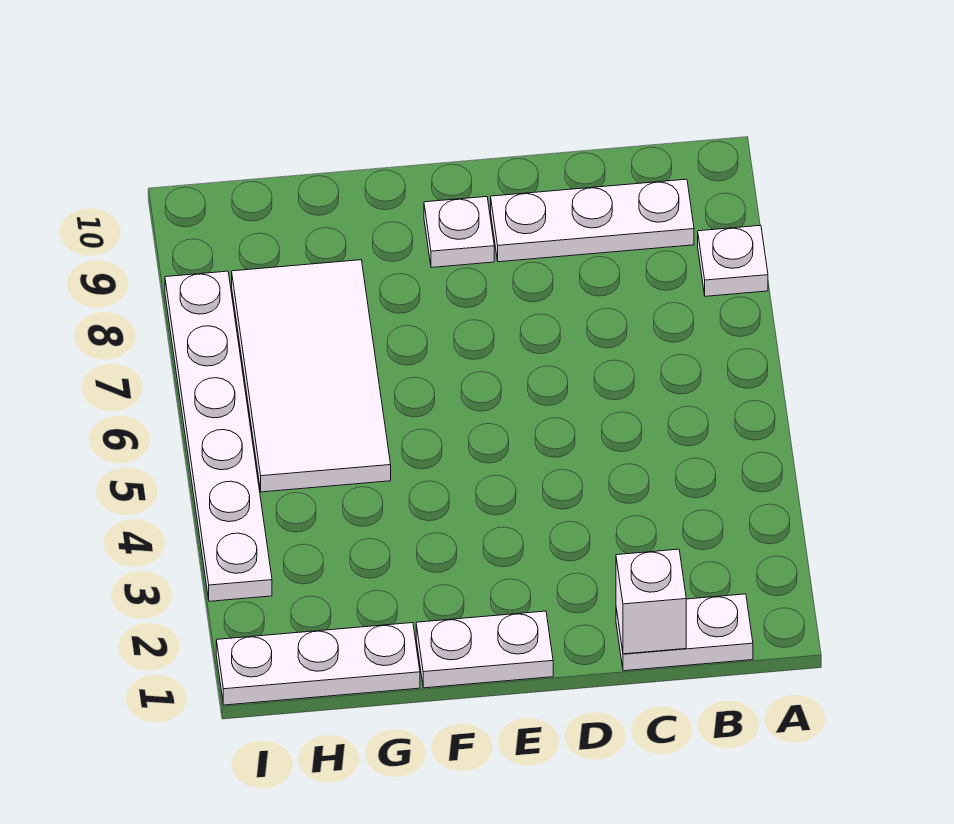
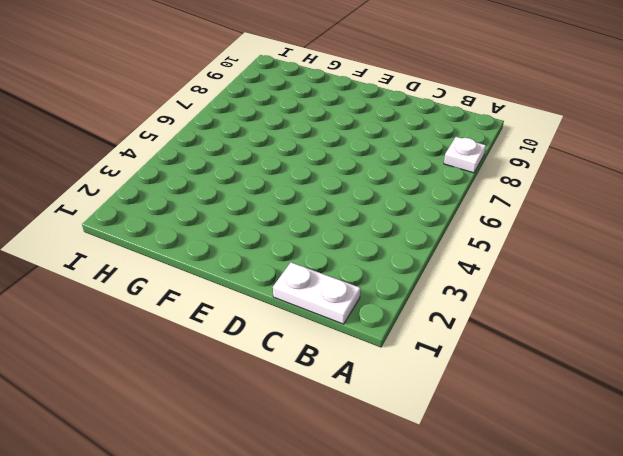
none -> white plate B9:D9 level 1
none -> white plate E1:F1 level 1

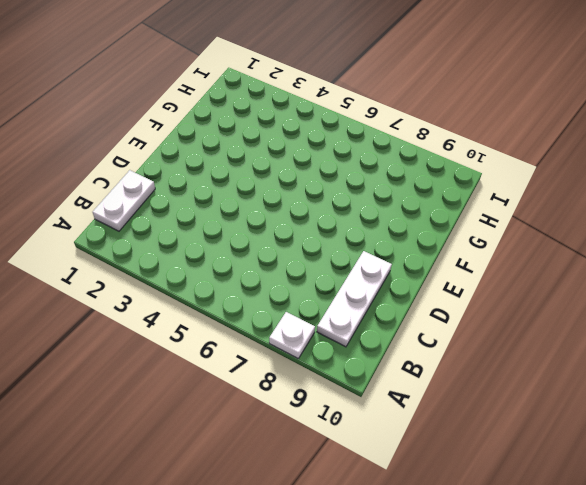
none -> white plate E1:F1 level 1
none -> white plate E9 level 1

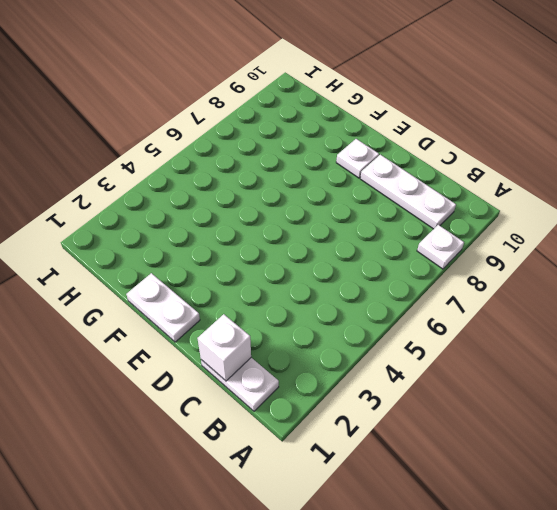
none -> white plate G1:I1 level 1
none -> white tile G5:H8 level 1

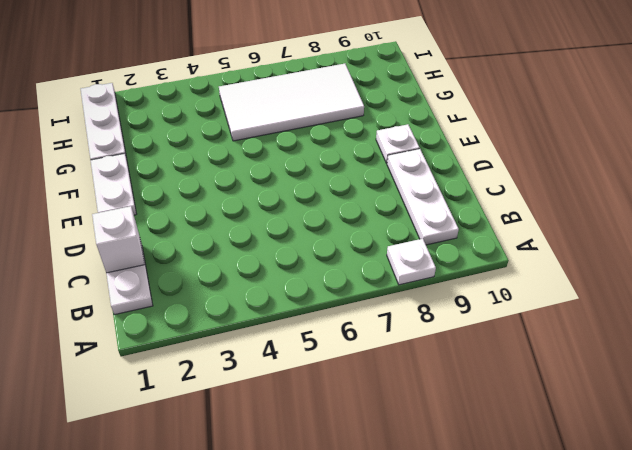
none -> white plate I3:I8 level 1

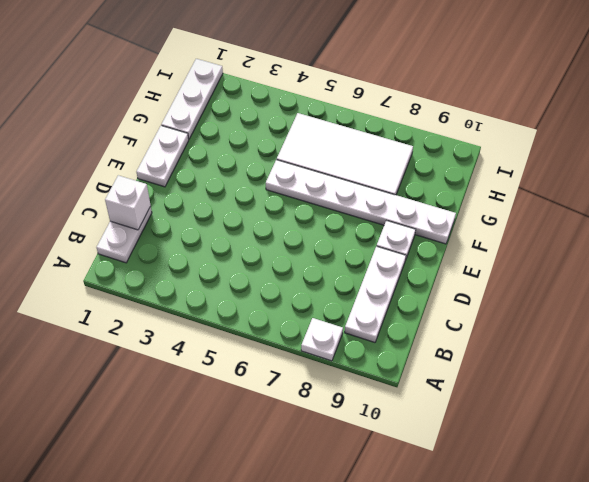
white plate F5:F10 level 1 -> white plate I3:I8 level 1

